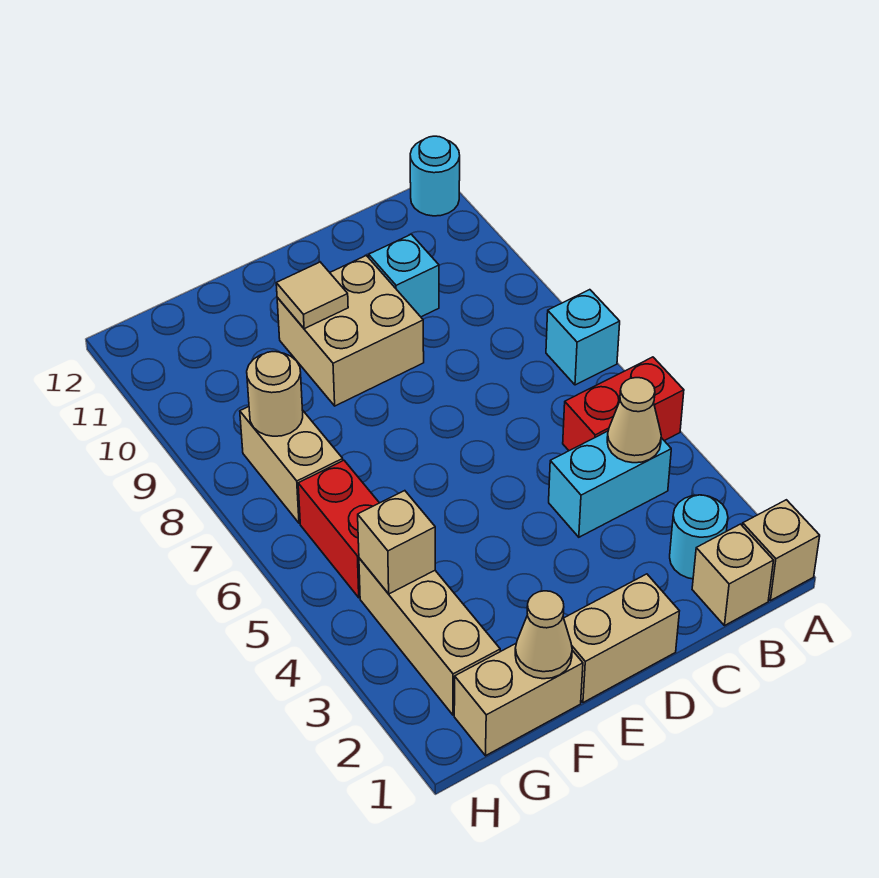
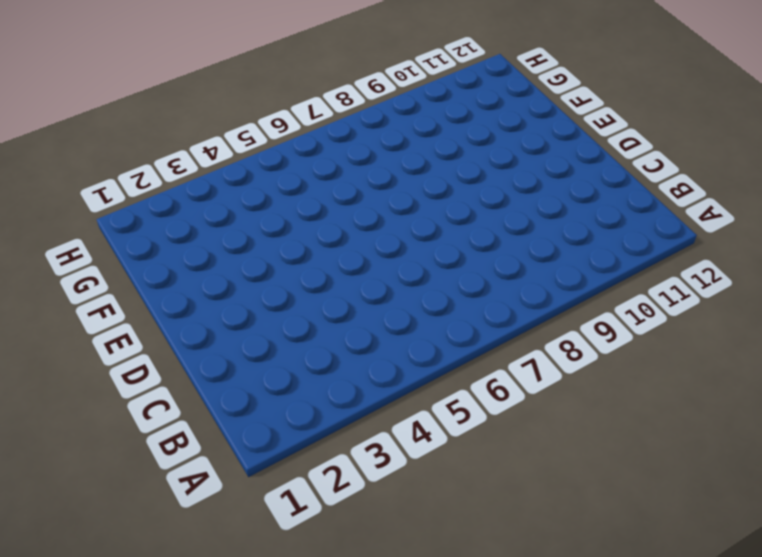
none -> tan brick A1 level 1
none -> red brick A5:B5 level 1
none -> cyan brick A7 level 1

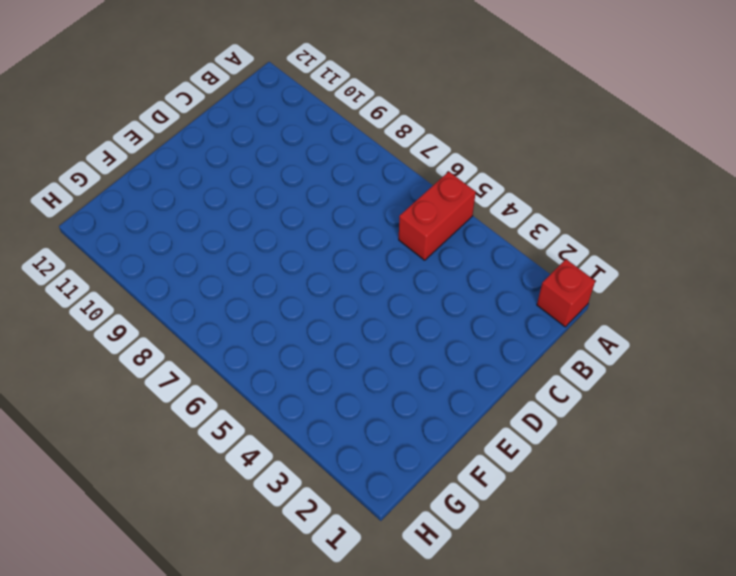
red brick A1 level 1 -> tan brick A1 level 1
none -> cyan brick A7 level 1
none -> cyan round brick A12 level 1
none -> tan brick B1 level 1

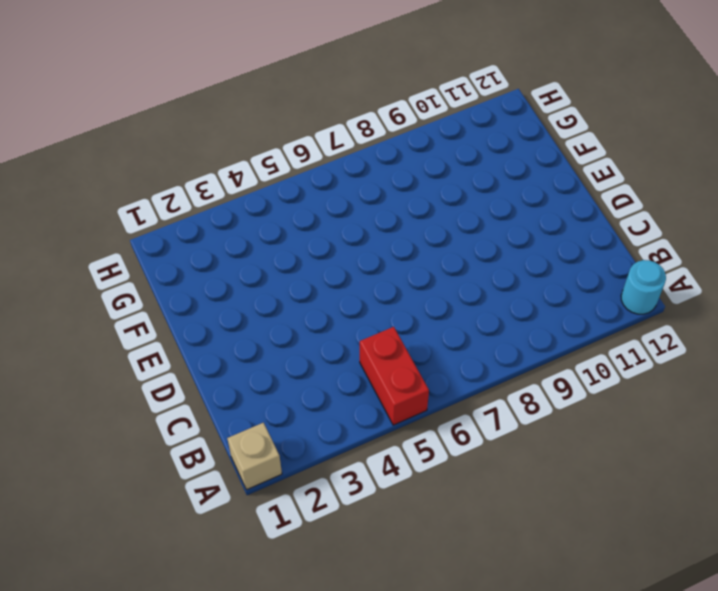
none -> cyan brick A7 level 1
none -> tan brick B1 level 1
none -> cyan round brick B2 level 1

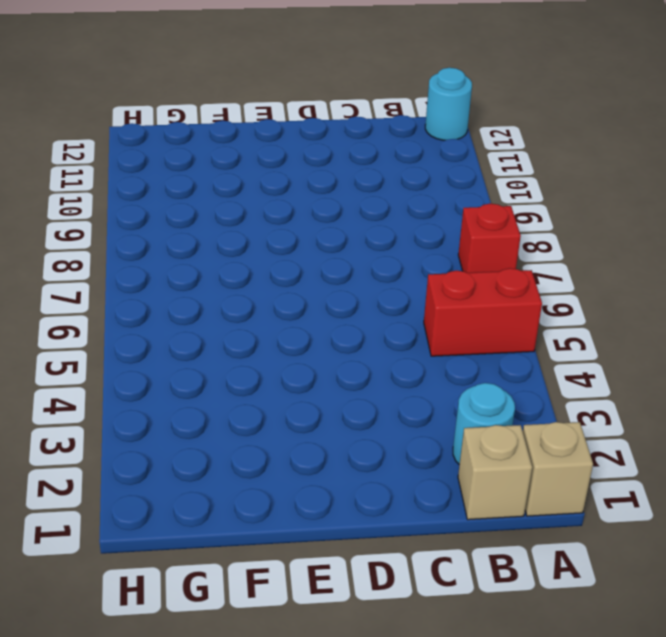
red brick A7 level 1 -> cyan brick A7 level 1
none -> cyan brick B4:C4 level 1
none -> cyan brick C10 level 1
none -> tan brick D1:E1 level 1

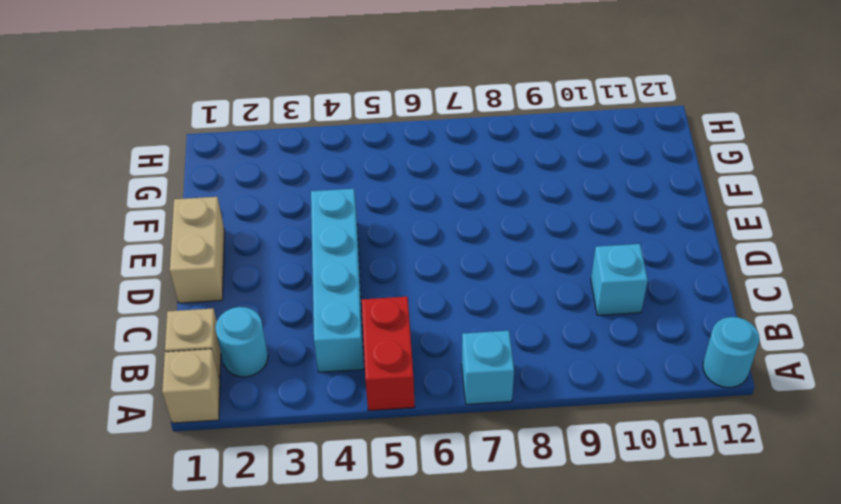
cyan brick B4:E4 level 1 -> cyan brick B4:C4 level 1
none -> tan brick D9:E10 level 1
none -> tan brick F1:G1 level 1
none -> tan brick G2:G4 level 1

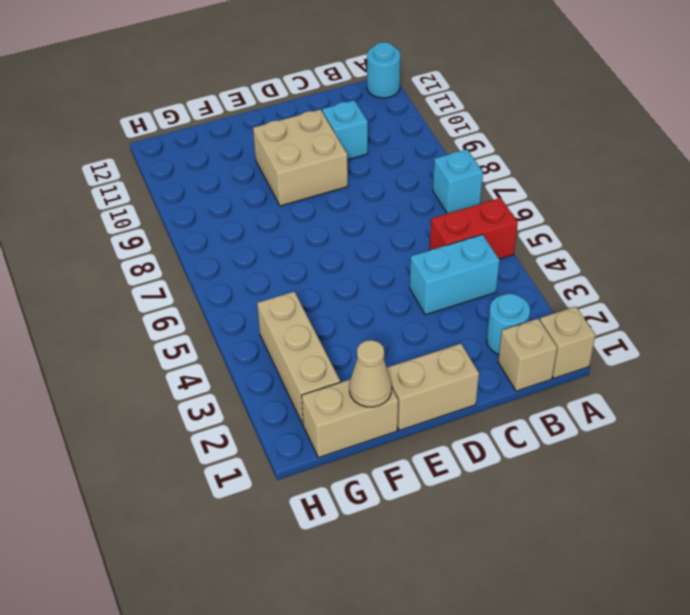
none -> red brick G5:G6 level 1
none -> tan brick G7:G8 level 1
none -> tan cone B4 level 2

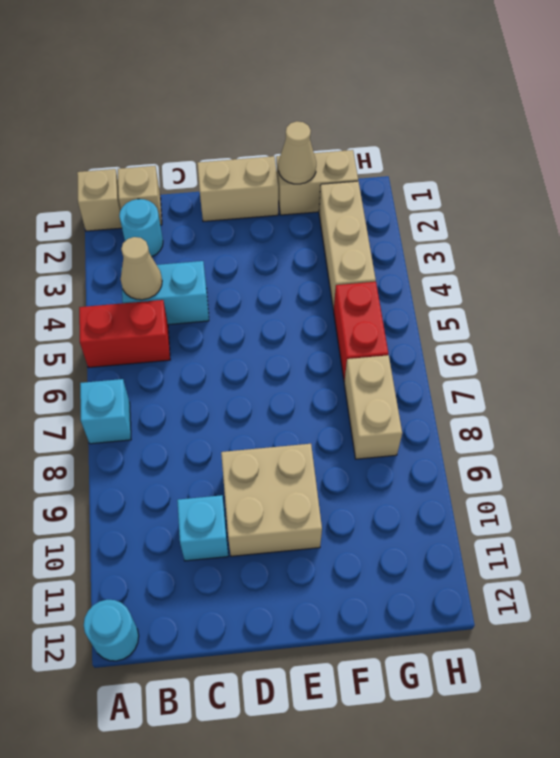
none -> tan tile E10 level 2
none -> tan brick G4 level 2
none -> tan round brick G8 level 2

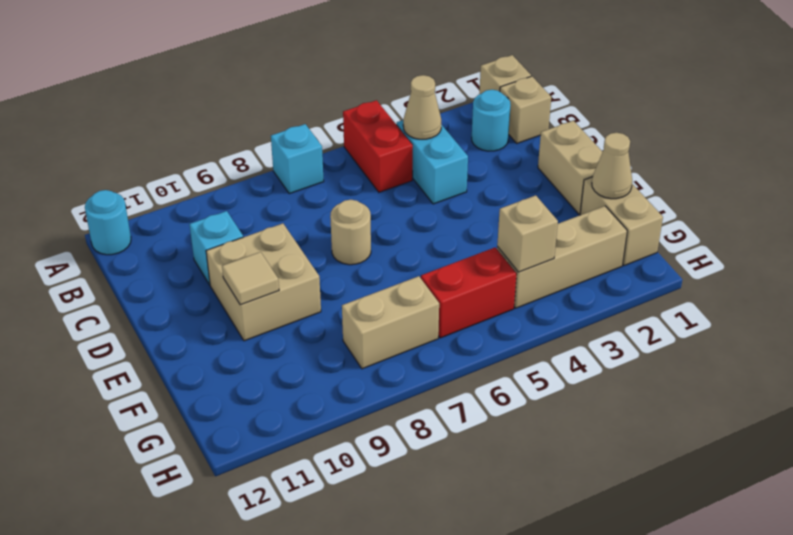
tan round brick D7 level 1 -> tan round brick G8 level 2

